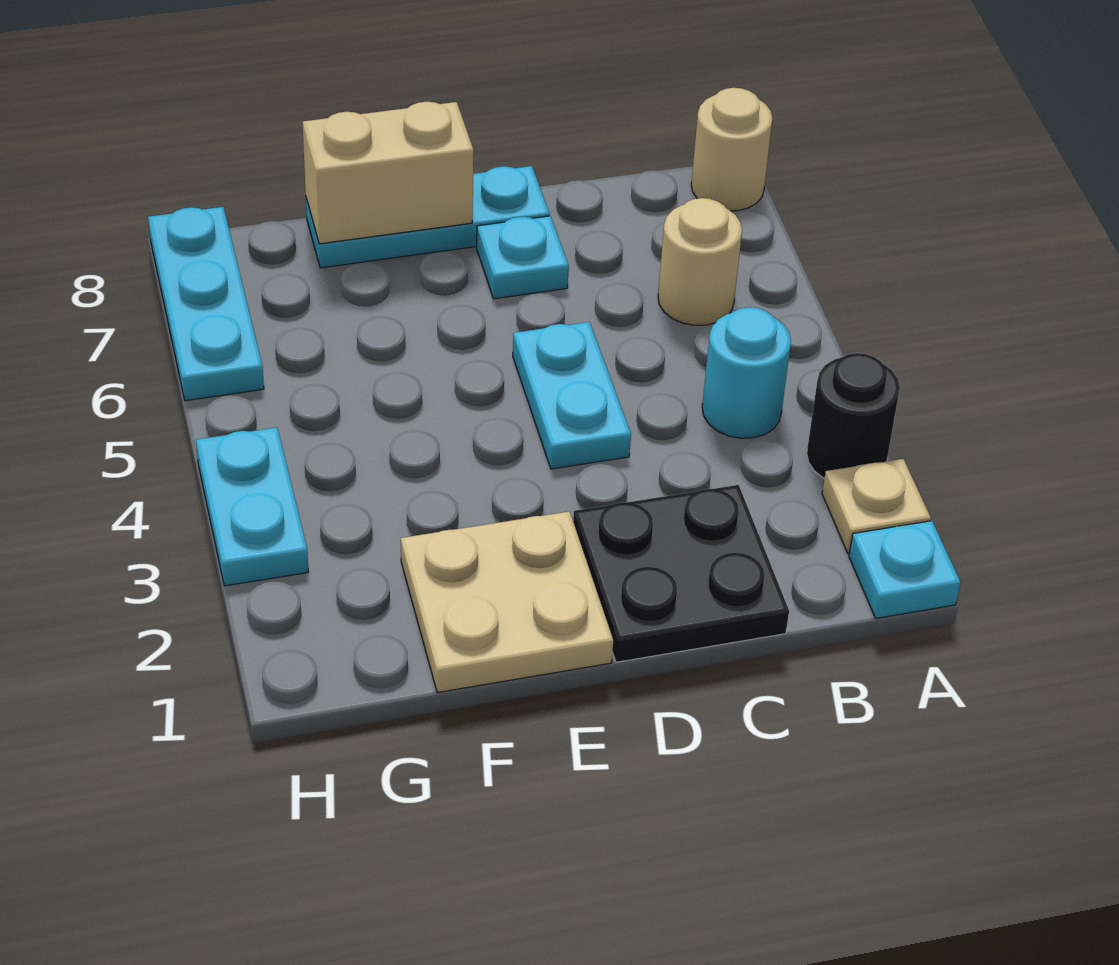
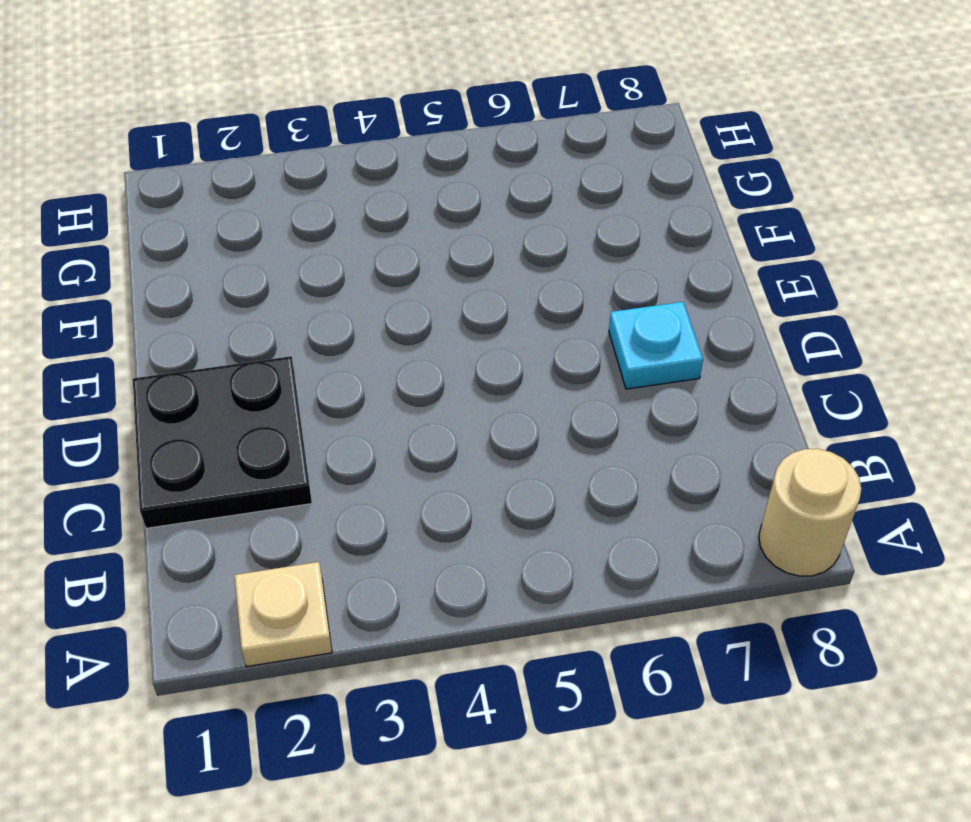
none -> cyan plate A1 level 1
none -> black round brick A3 level 1
none -> cyan round brick B4 level 1

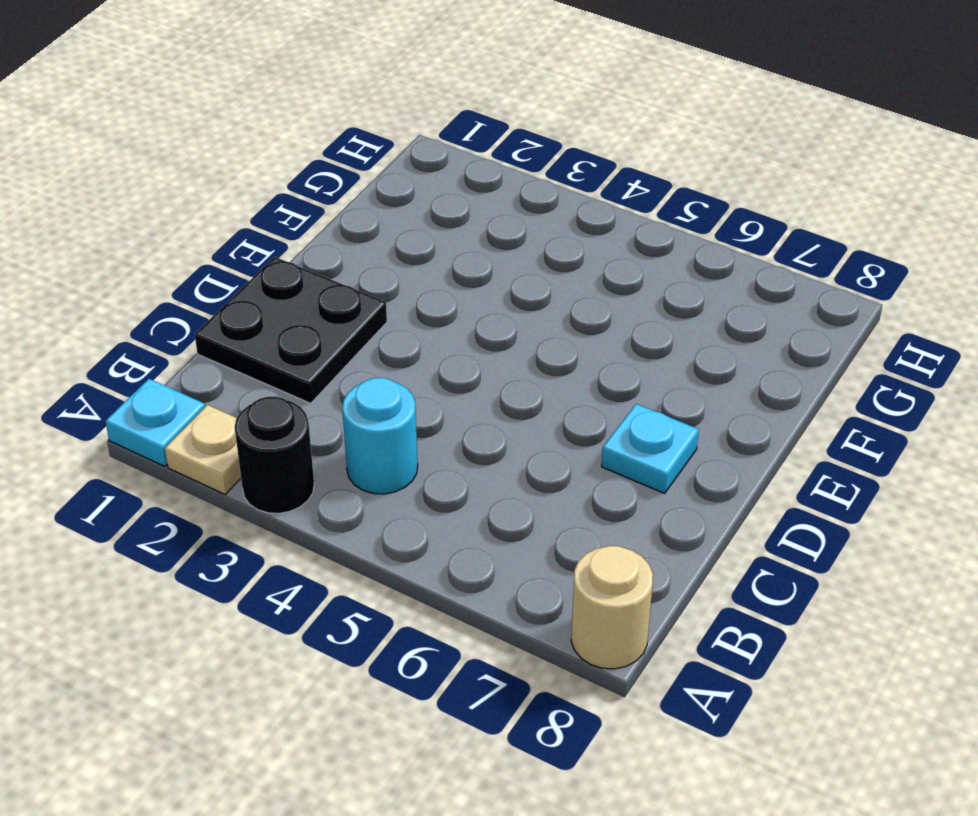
none -> tan round brick B6 level 1
none -> cyan plate D4:D5 level 1
none -> cyan plate D8:F8 level 1

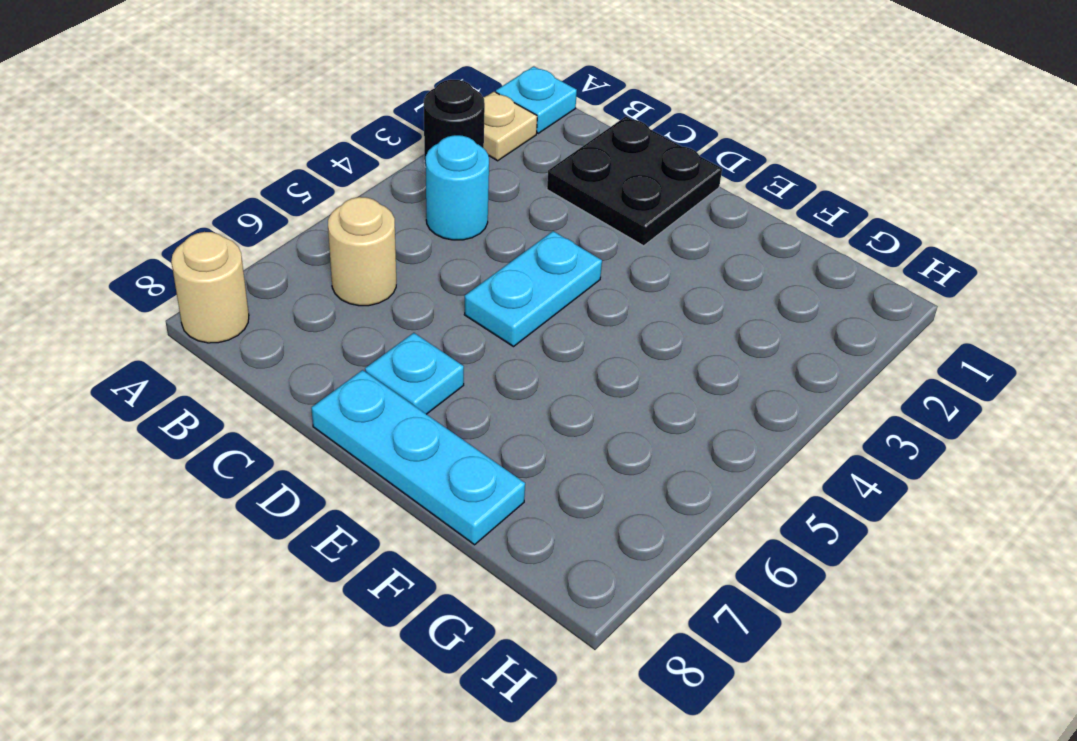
none -> tan plate E1:F2 level 1
none -> cyan plate H3:H4 level 1
none -> cyan plate H6:H8 level 1

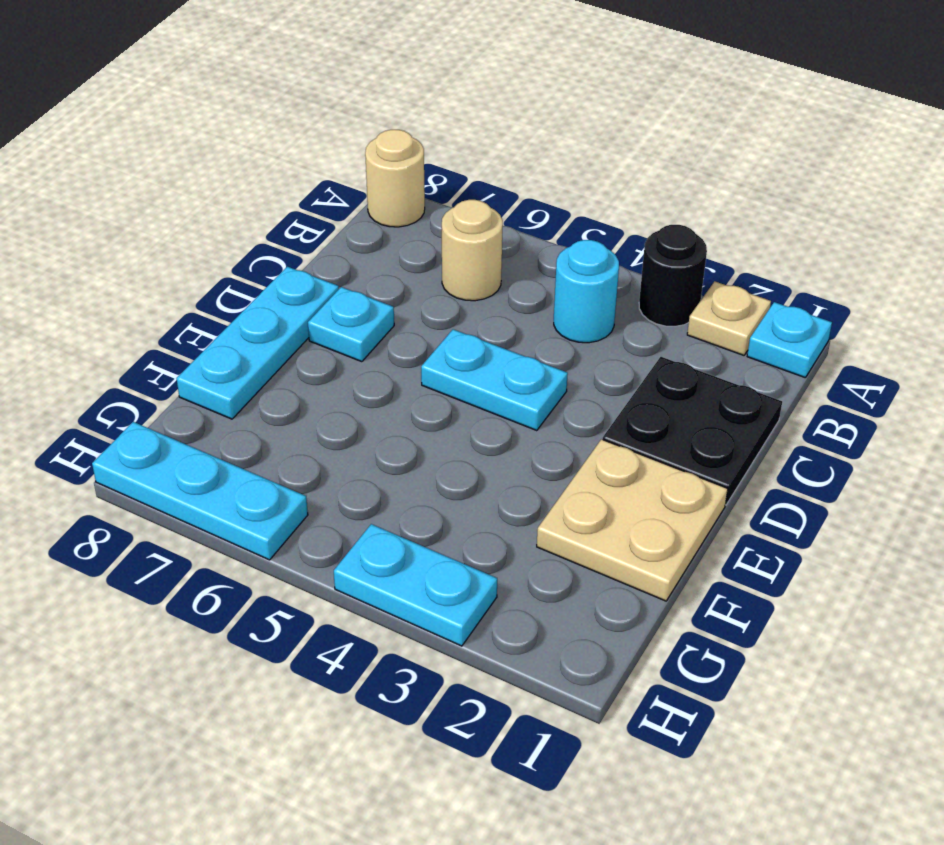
none -> tan brick E8:F8 level 2

